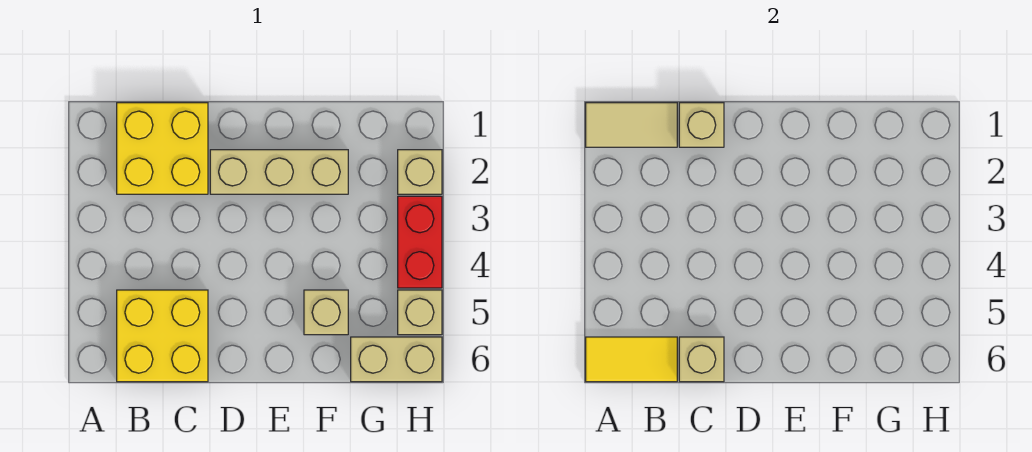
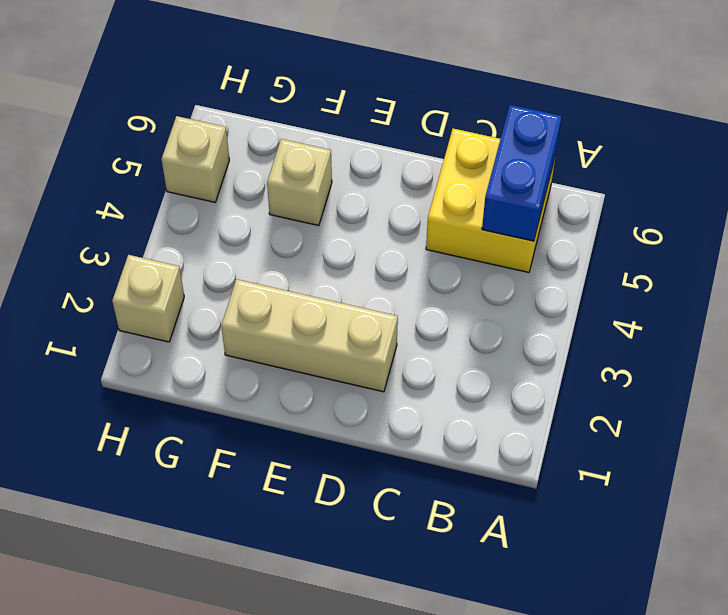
blue brick B5:B6 level 2 -> yellow tile A6:B6 level 2
none -> yellow brick B1:C2 level 1
none -> tan brick G6:H6 level 1
none -> red brick H3:H4 level 1

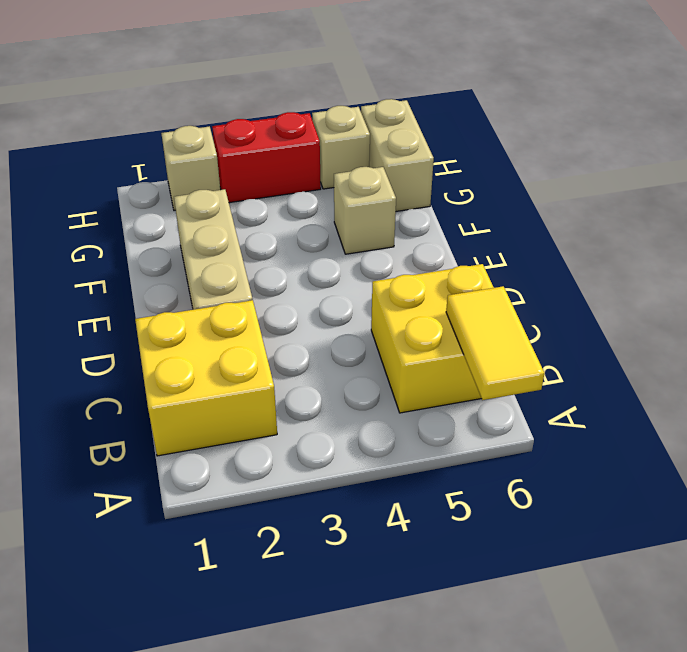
none -> tan tile A1:B1 level 2
none -> tan brick C1 level 2
none -> tan brick C6 level 2

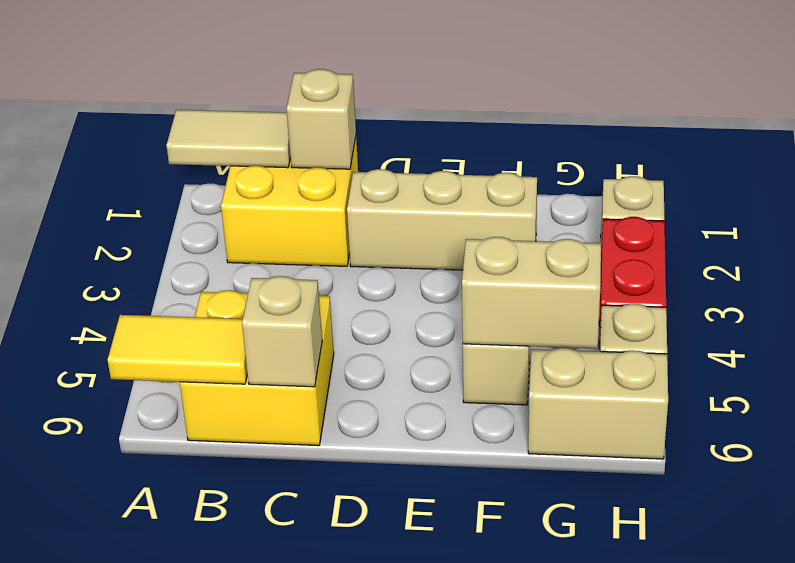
tan brick F5:G5 level 2 -> none

